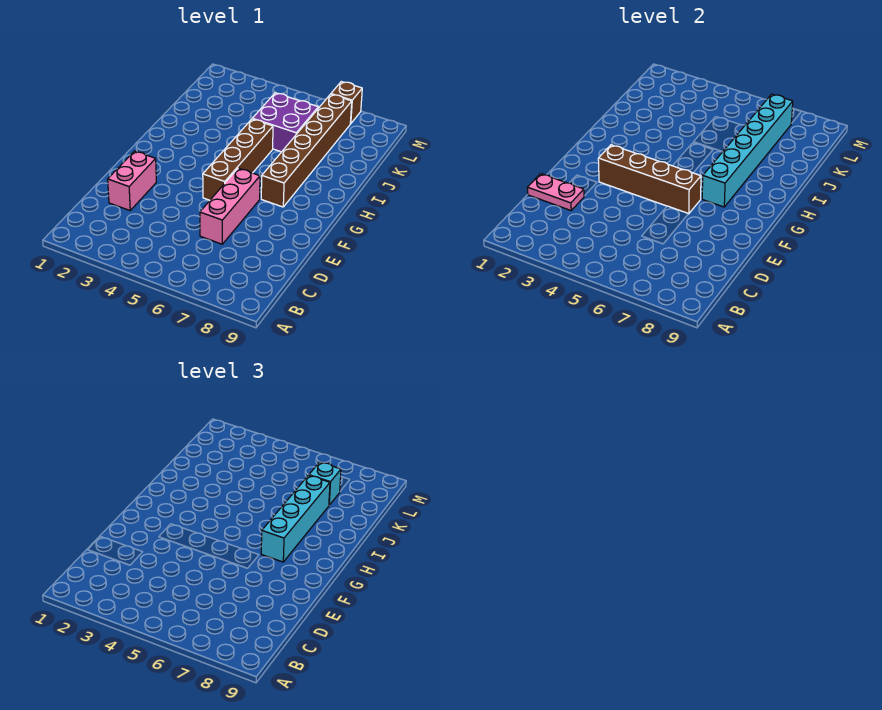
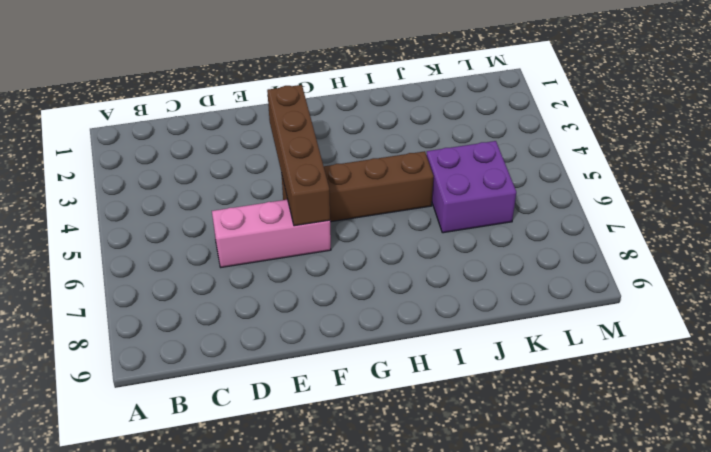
none -> pink brick D2:E2 level 1
none -> brown brick G7:L7 level 1

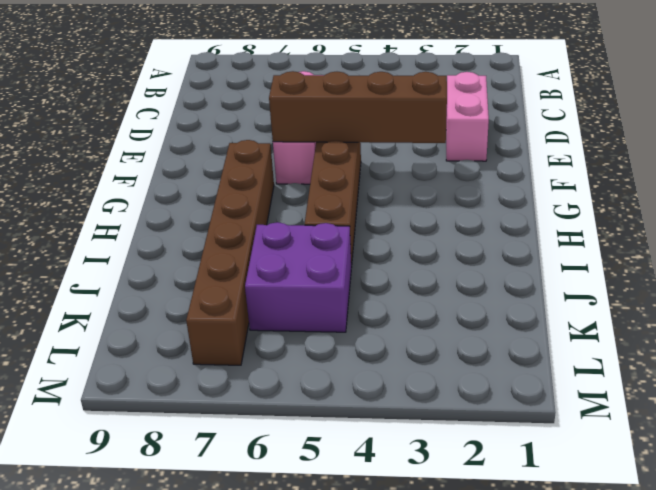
none -> brown brick M7 level 1
none -> pink plate D1:D2 level 2

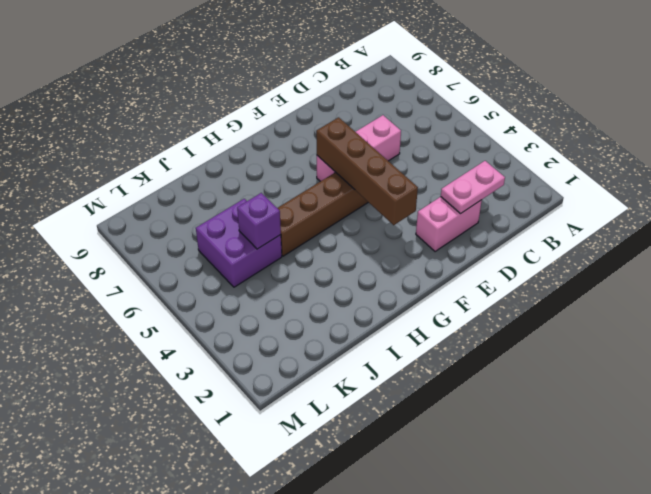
pink plate C2:D2 level 2 -> pink plate D1:D2 level 2
purple brick J5 level 2 -> none
none -> brown brick G7:L7 level 1
none -> brown brick M7 level 1

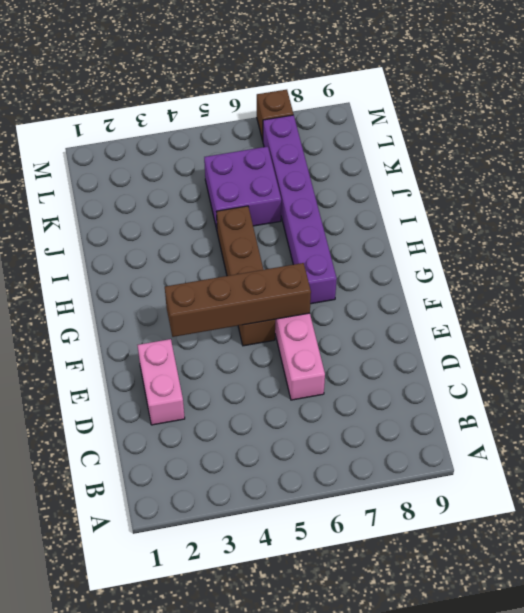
purple brick G7:L7 level 1 -> brown brick G7:L7 level 1
none -> pink plate D1:D2 level 2
none -> cyan brick G7:L7 level 2

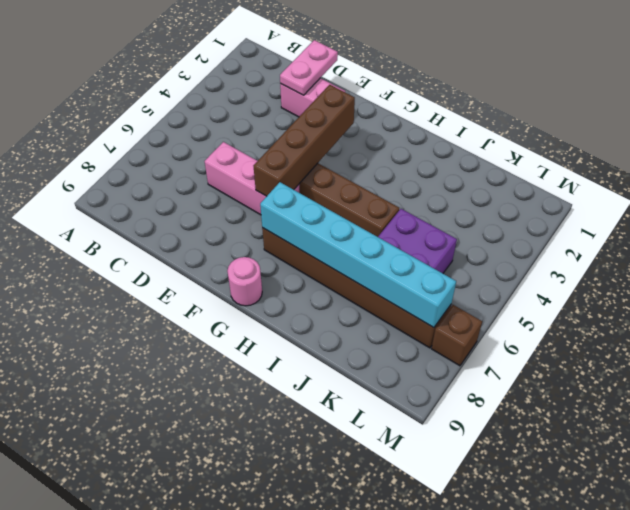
pink round brick G9 level 1 -> none
none -> cyan brick G7:J7 level 3
none -> cyan brick K7 level 3

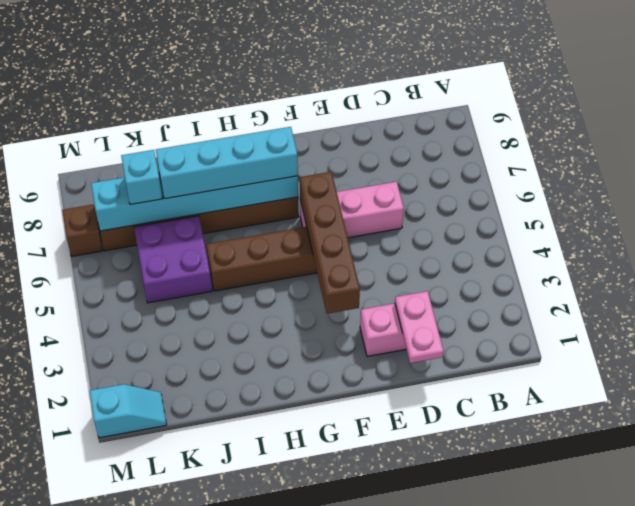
cyan slope L1:M1 level 1 top M -> none

